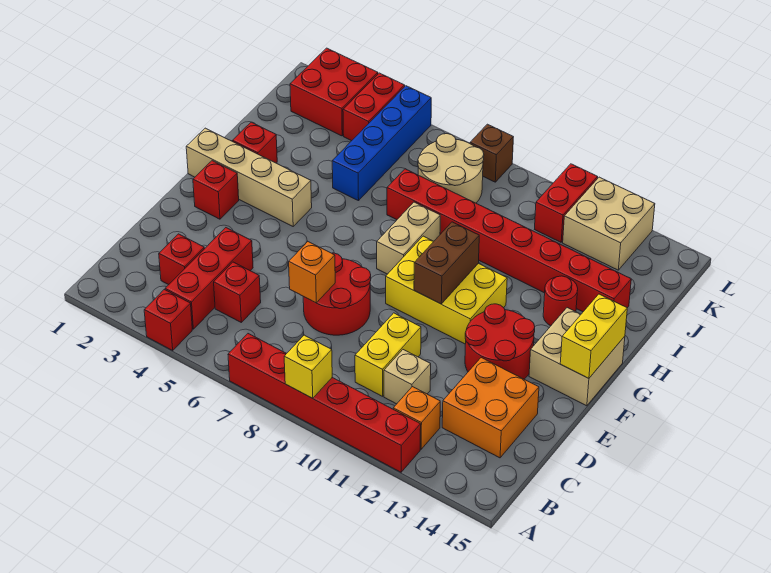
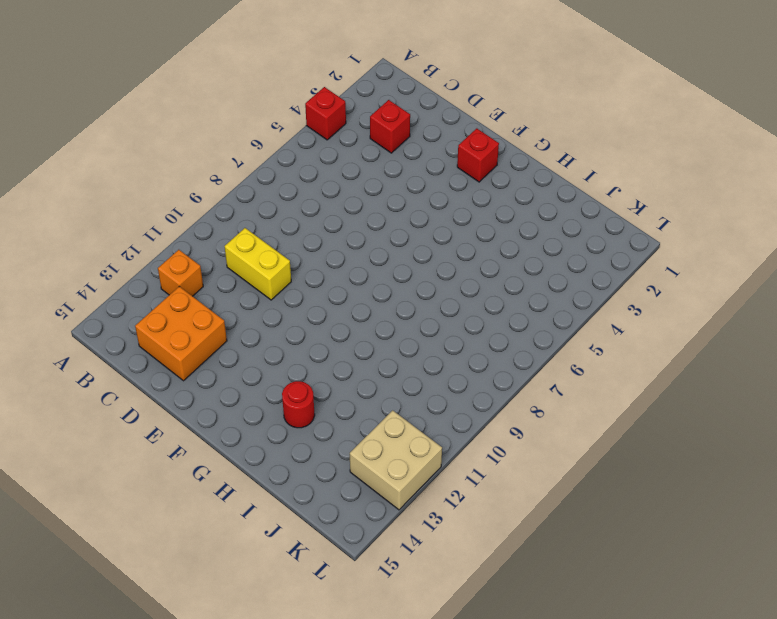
none -> red brick A7:A12 level 1
none -> red brick B4:D4 level 1
none -> red brick C5 level 1
none -> tan brick C11 level 1

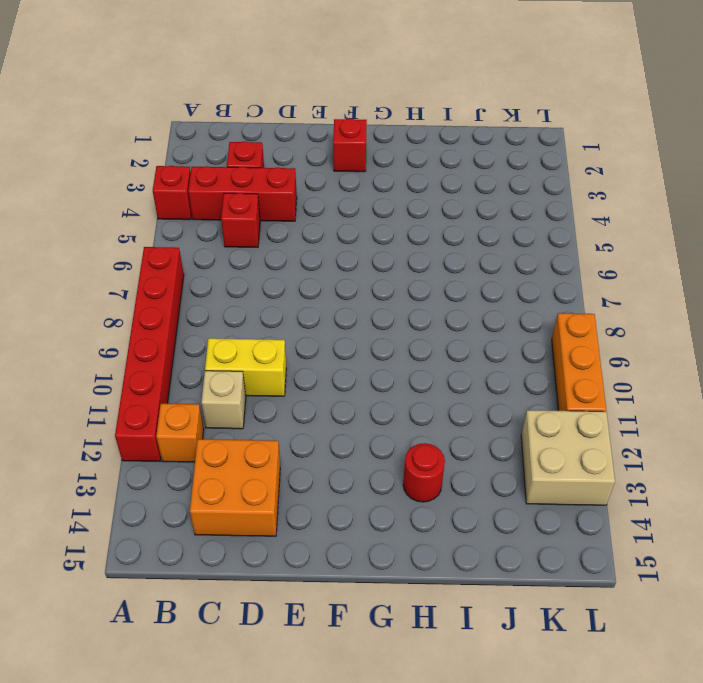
orange brick L9:L11 level 1 -> red brick K11:L11 level 1
none -> red round brick D7:E8 level 1
none -> red round brick E12:F13 level 1
none -> yellow brick F9:G11 level 1
none -> tan brick F14:G15 level 1

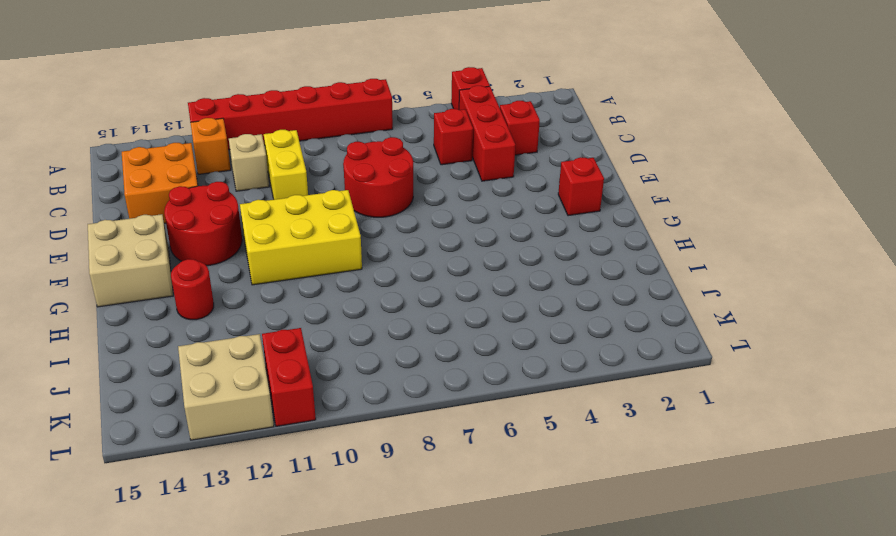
none -> tan brick G1:G4 level 1
none -> tan brick G8:H8 level 1
none -> red brick H2 level 1
none -> blue brick I5:L5 level 1

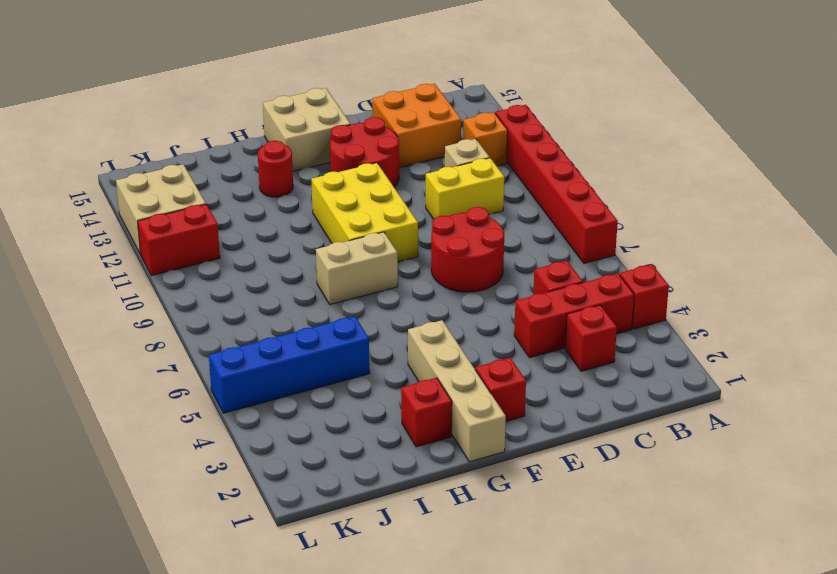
none -> red brick I7:I14 level 1
none -> tan round brick J7:K8 level 1
none -> red brick K2:L3 level 1
none -> red brick K4:L4 level 1

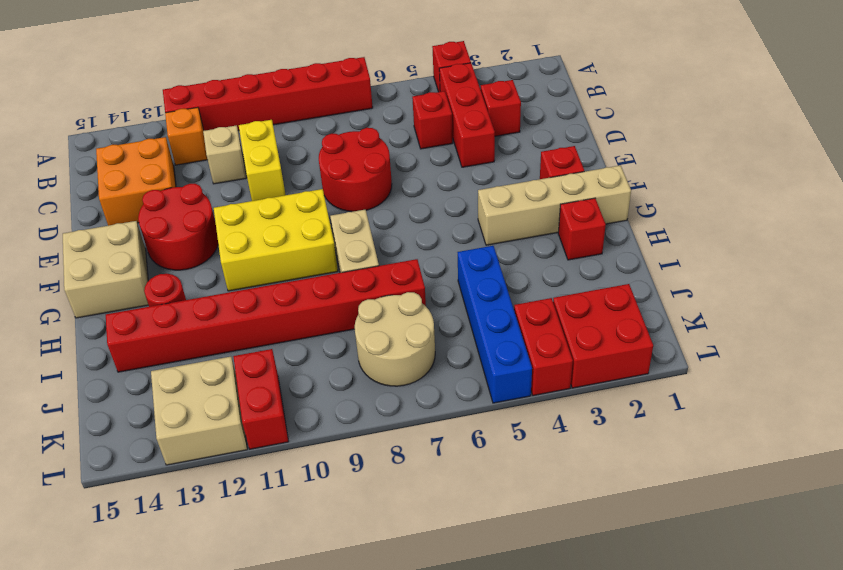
none -> brown brick L8 level 1
none -> yellow brick A9 level 2
none -> orange brick D7 level 2
none -> brown brick F10:G10 level 2

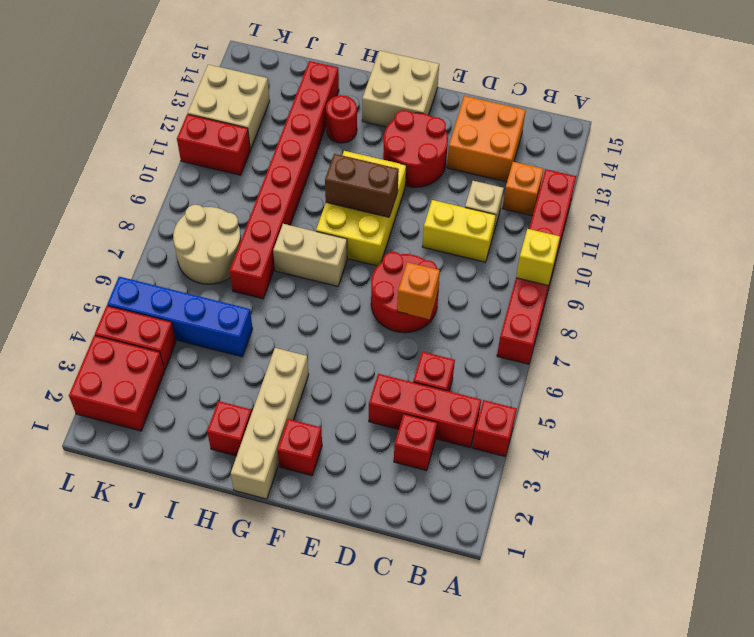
none -> brown brick L8 level 1
none -> yellow brick F15:G15 level 2

